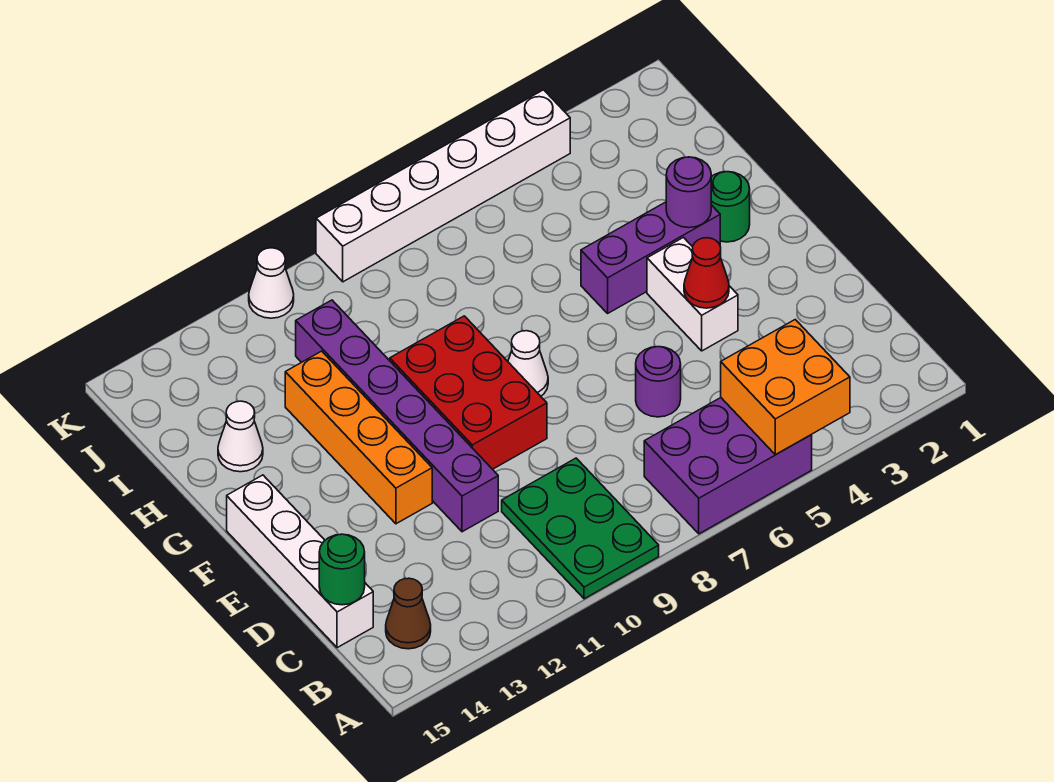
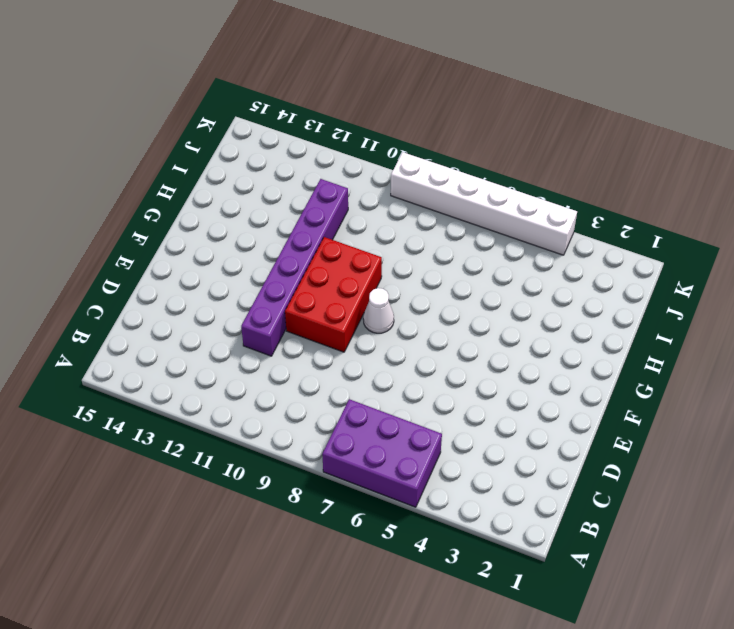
none -> green plate A9:C10 level 1
none -> brown cone B14 level 1
none -> white brick C15:F15 level 1

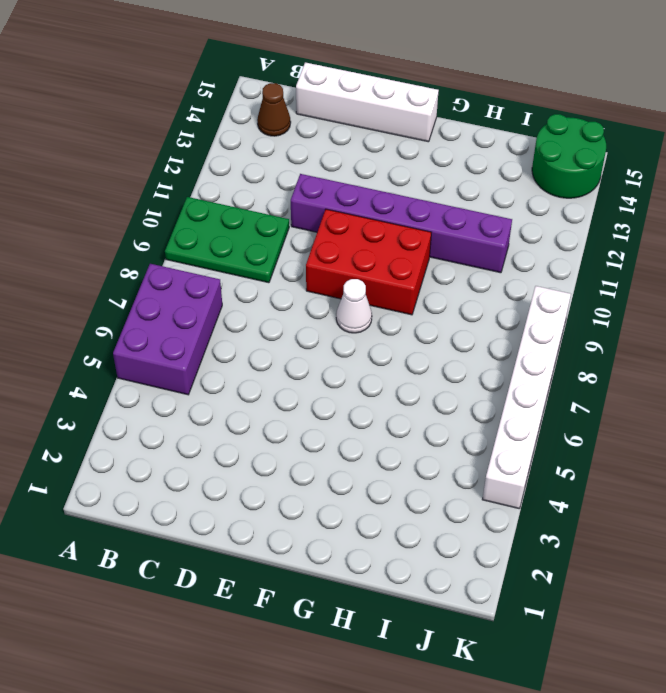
green round brick J14:K15 level 1 -> none
none -> purple round brick D6 level 1
none -> white brick E4:F4 level 1
none -> orange brick E12:H12 level 1

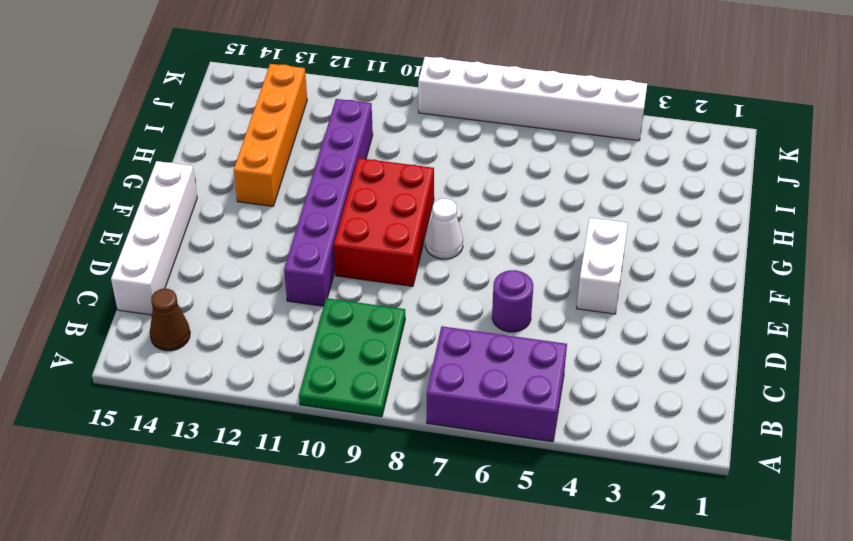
orange brick G13:J13 level 1 -> orange brick E12:H12 level 1
none -> green round brick G2 level 1
none -> purple brick G3:G5 level 1
none -> white cone H14 level 1

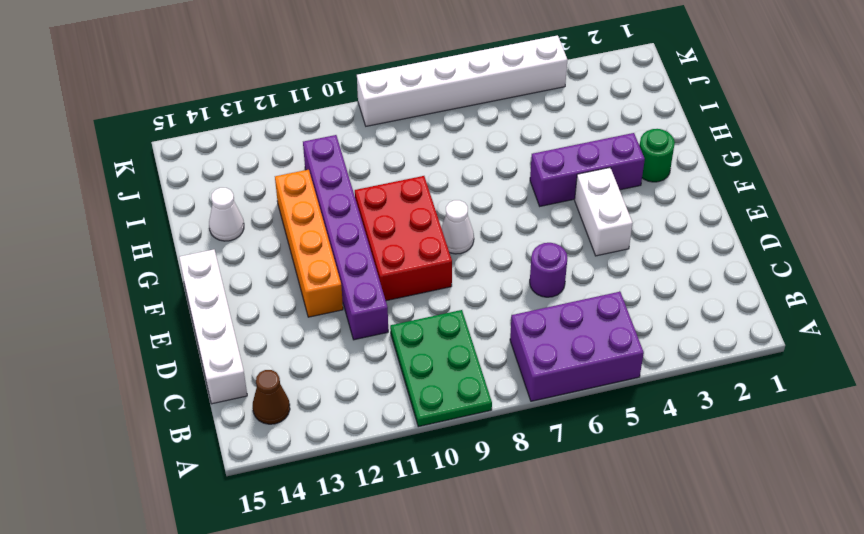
none -> white cone K11 level 1
none -> orange brick A4:B5 level 2
none -> green round brick C15 level 2

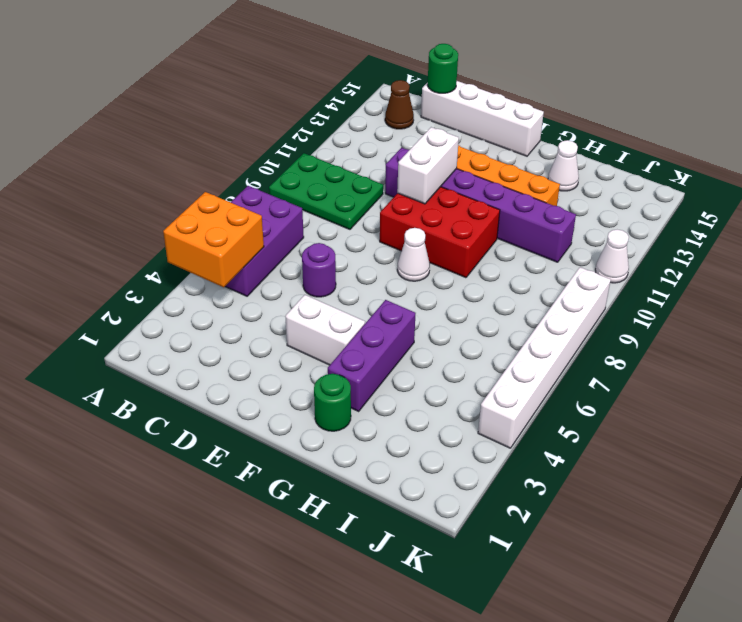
white brick E10:E11 level 2 -> none
none -> red cone E4 level 2
none -> purple round brick G3 level 2

